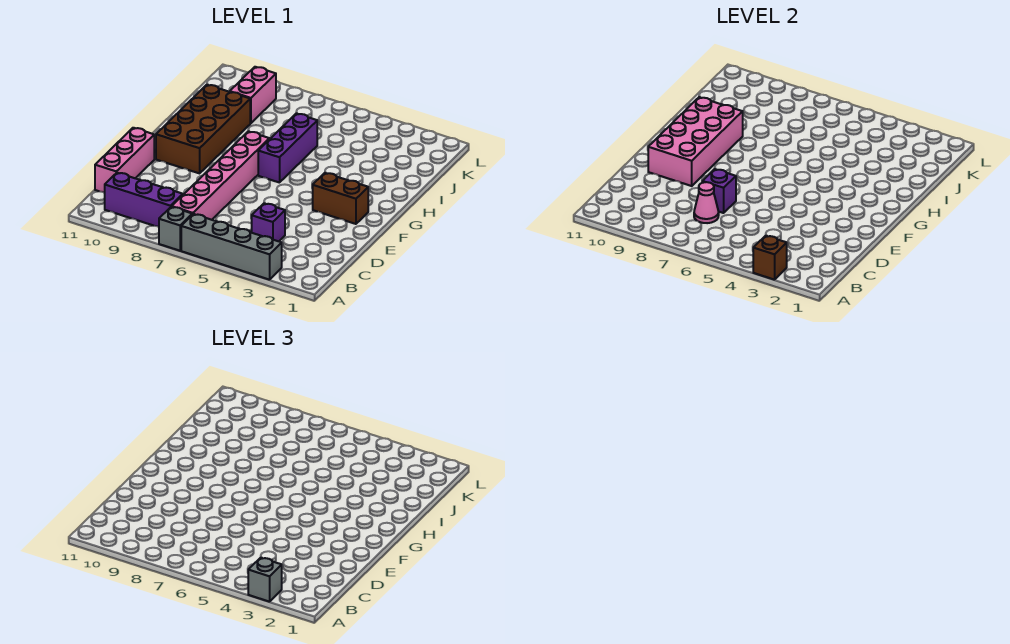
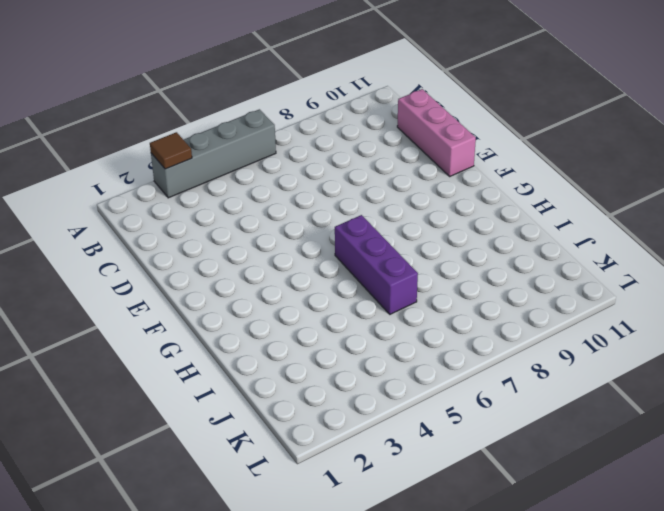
brown tile A3 level 2 -> brown brick A3 level 2
none -> grey brick A7 level 1
none -> pink brick B7:G7 level 1
none -> purple brick B8:B10 level 1

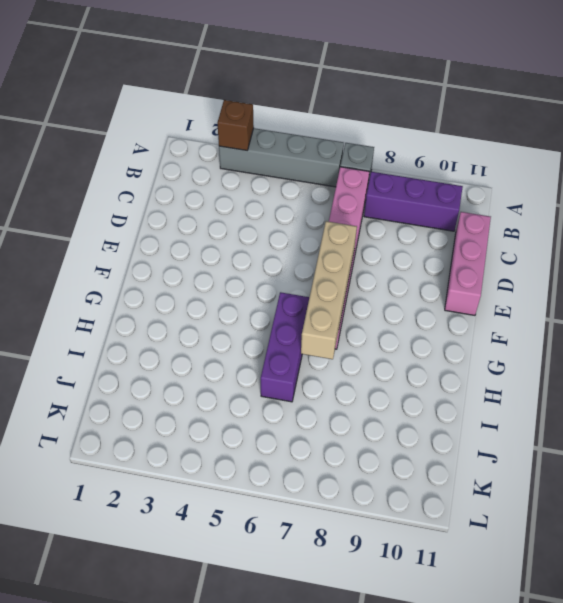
tan brick E7:H7 level 2 -> none
none -> purple brick C4 level 1
none -> brown brick F2:F3 level 1
none -> brown brick F9:I10 level 1

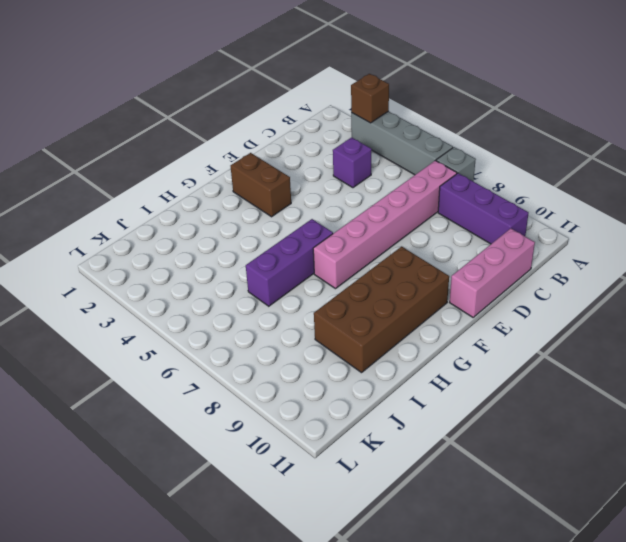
none -> pink brick J9:K9 level 1
none -> pink cone C7 level 2
none -> purple brick D7 level 2

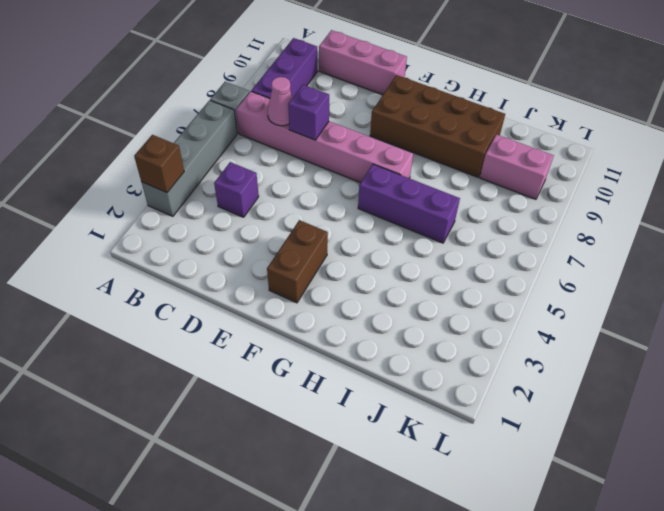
none -> pink brick E9:H10 level 2
none -> grey brick A3 level 3

